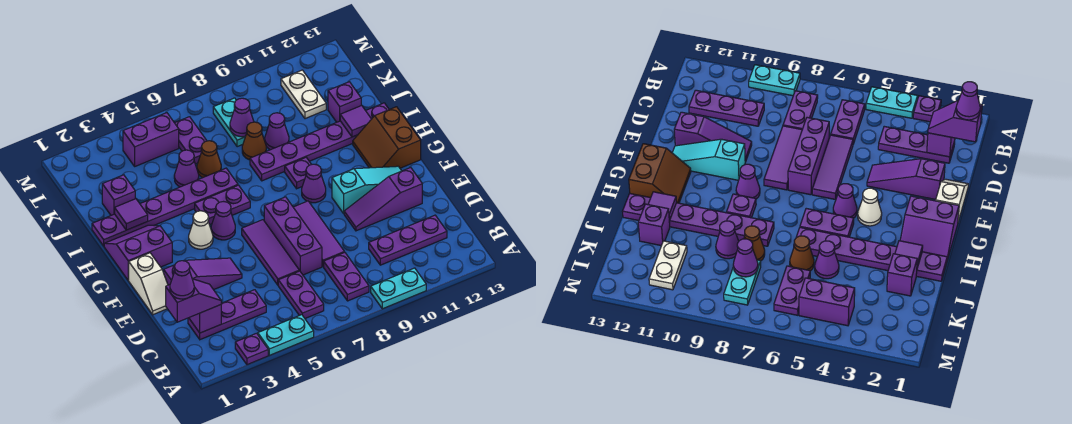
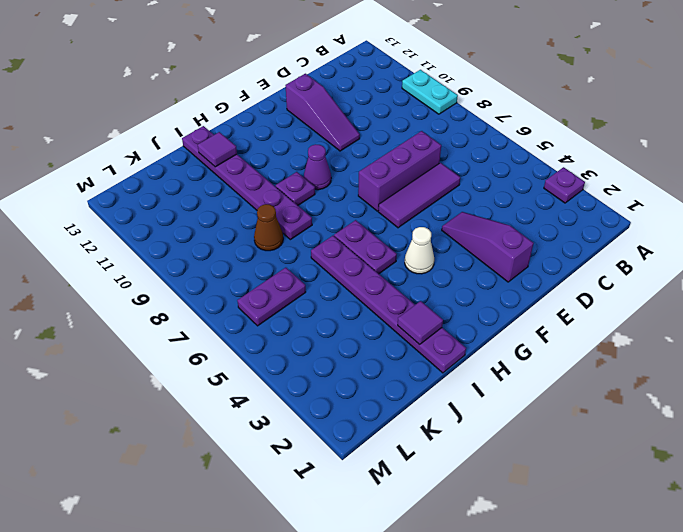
none -> cyan plate A4:A5 level 1
none -> purple plate B6:C6 level 1
none -> purple plate B8:C8 level 1
none -> purple plate C2:C4 level 1

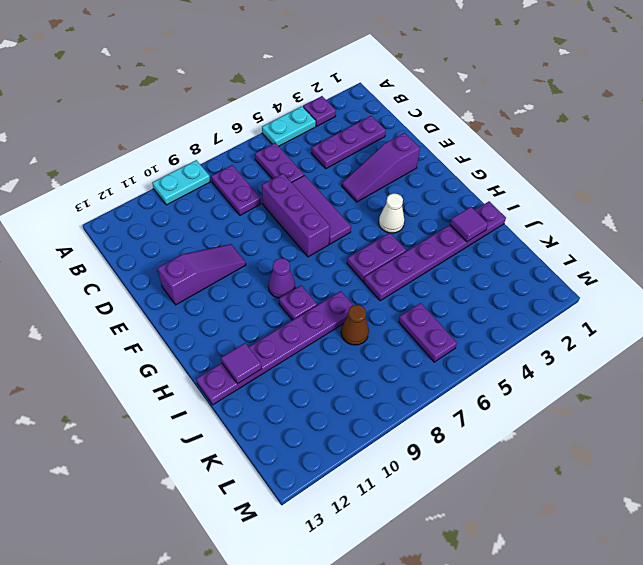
none -> purple plate C10:C12 level 1
none -> purple tile D8:F8 level 1
none -> white slope E1:F1 level 1 top F
none -> cyan slope F10:F12 level 1 top 10

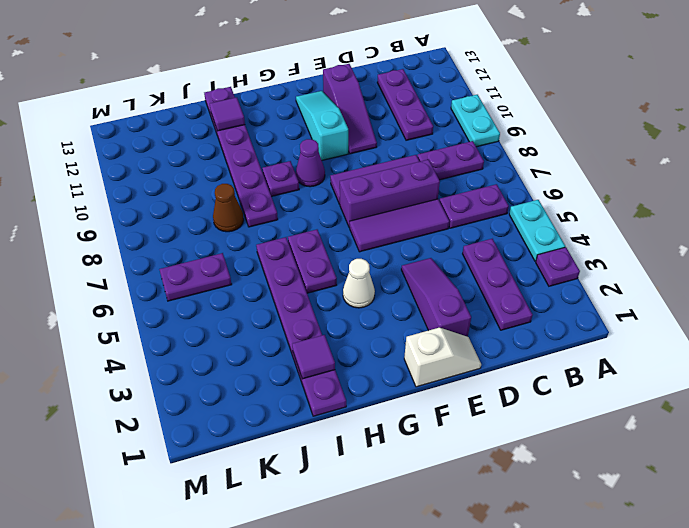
none -> purple slope G1:H2 level 1 top G
none -> purple cone G5 level 1
none -> brown slope G12:H13 level 1 top 13
none -> purple brick J2 level 1

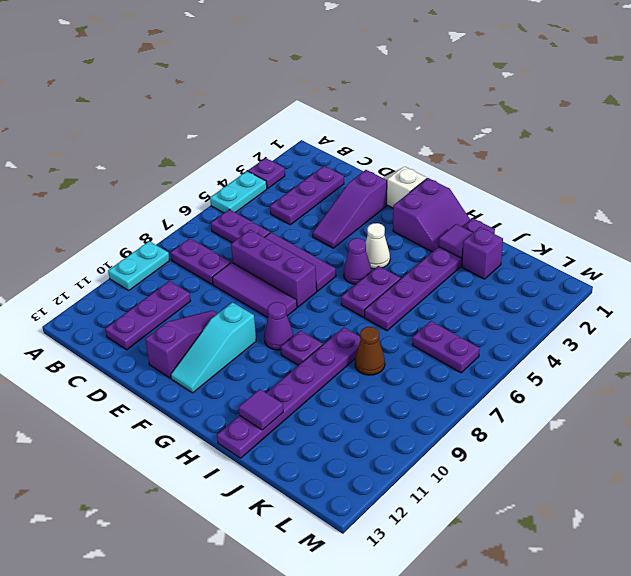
none -> brown slope G12:H13 level 1 top 13
none -> purple cone J5 level 1
none -> brown cone J6 level 1
none -> purple cone J9 level 1

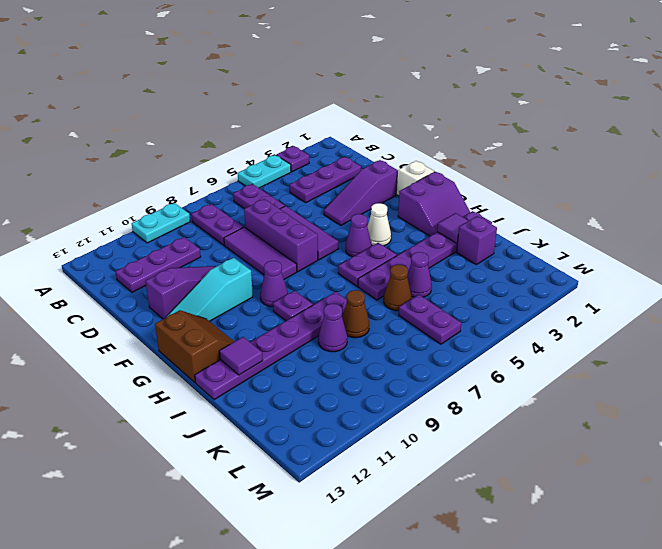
none -> purple brick J12 level 1
none -> cyan plate K8:L8 level 1
none -> white plate K11:L11 level 1
none -> purple brick L4:L5 level 1

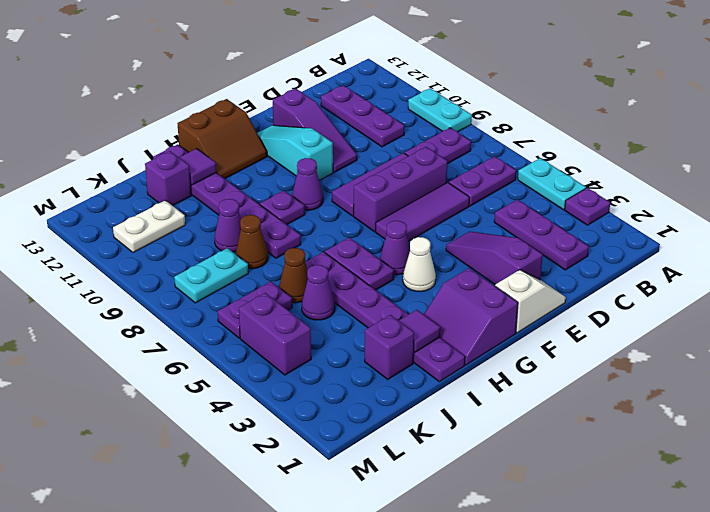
none -> purple brick C2 level 2
none -> purple cone K8 level 2
none -> purple slope C1:C2 level 3 top 1
none -> purple cone C1 level 4

